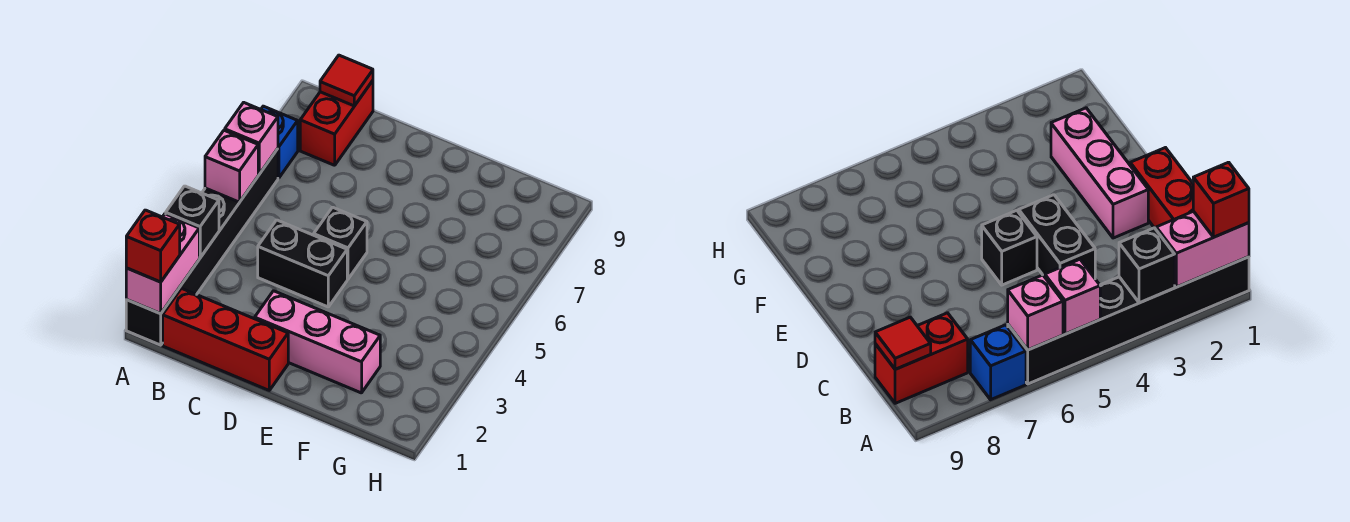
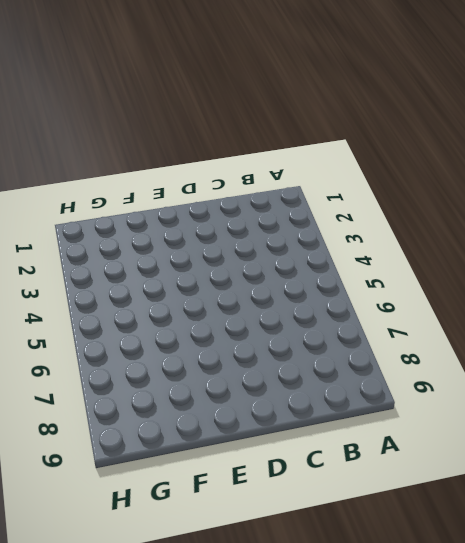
none -> black brick A1:A6 level 1
none -> blue brick A7 level 1
none -> red brick B1:D1 level 1

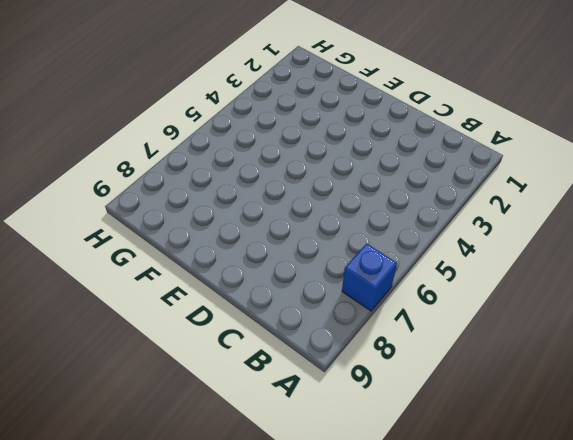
none -> black brick A1:A6 level 1
none -> red brick B1:D1 level 1
none -> red brick B8:B9 level 1

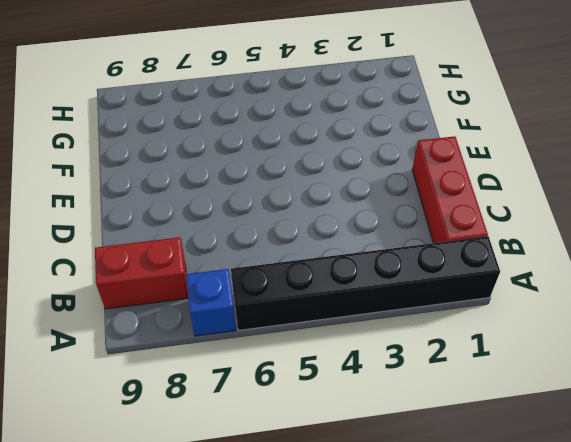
none -> black brick C4:D4 level 1
none -> pink brick D2:F2 level 1
none -> black brick D5 level 1

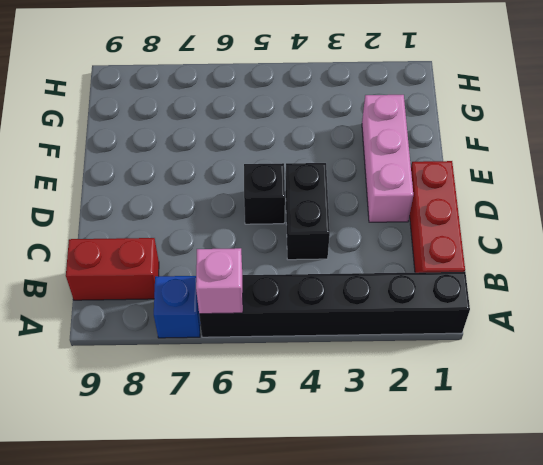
none -> pink brick A1:A2 level 2
none -> black brick A3 level 2
none -> pink brick A5 level 2

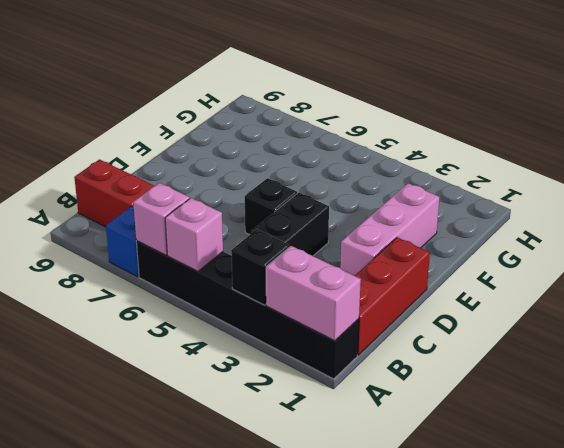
none -> red tile B9 level 2
none -> red brick A1 level 3

